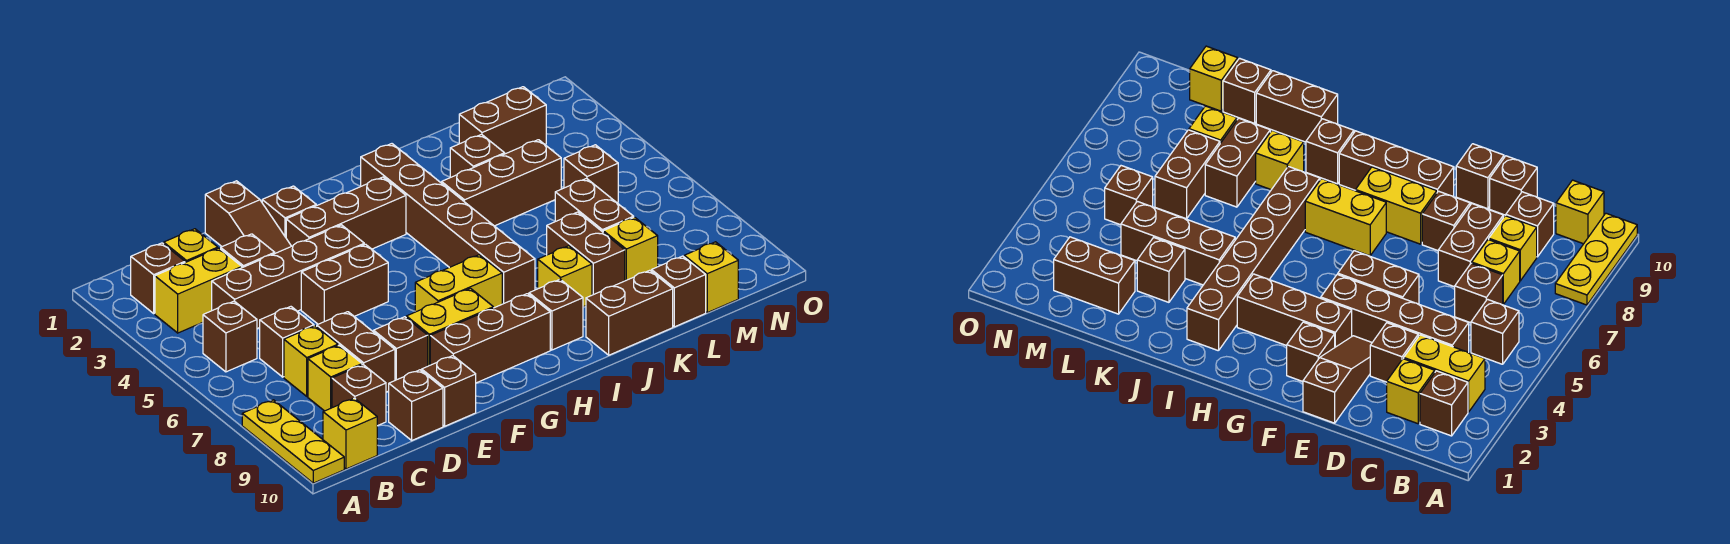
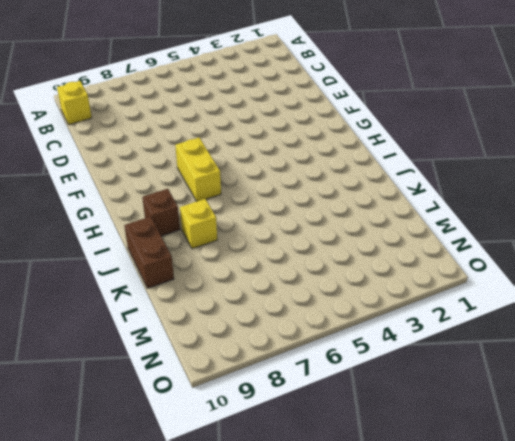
none -> yellow plate A8:A10 level 1
none -> brown brick B2 level 1
none -> yellow brick B3:C3 level 1
none -> brown brick B5 level 1

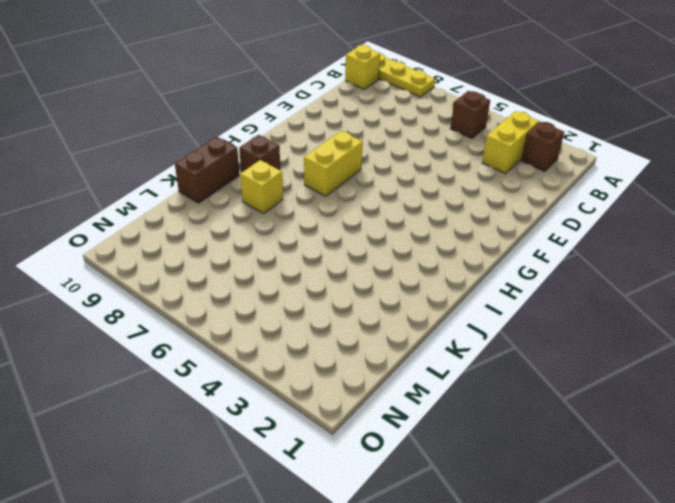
none -> yellow brick C2 level 1
none -> brown brick C4:F4 level 1
none -> brown brick C6 level 1
none -> yellow brick C7 level 1

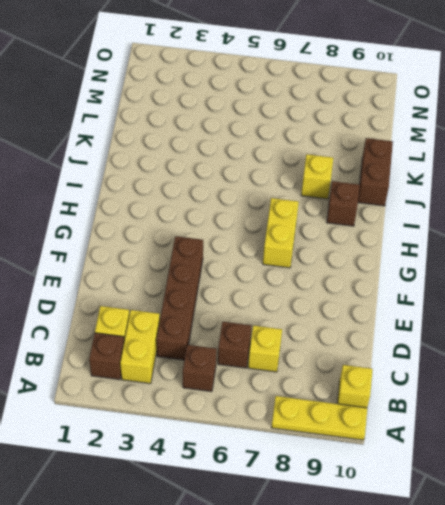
none -> yellow brick C8 level 1
none -> brown brick C9 level 1
none -> brown brick D3 level 1
none -> brown brick D7:D8 level 1

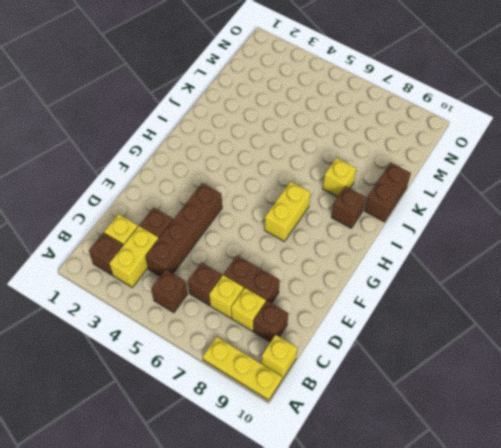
none -> brown brick D10 level 1
none -> brown slope E1:E3 level 1 top 1
none -> brown brick E5:F5 level 1
none -> brown brick E8 level 1

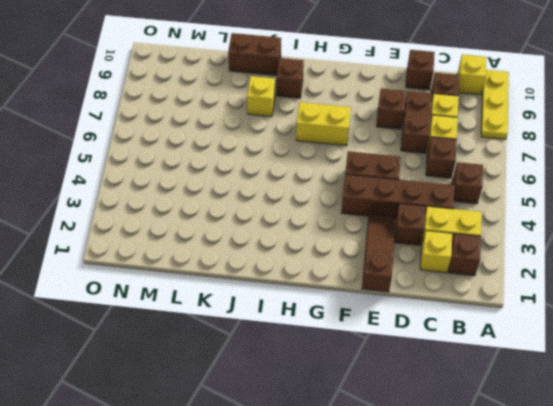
none -> brown brick E10 level 1
none -> brown brick F2 level 1
none -> brown brick F3:H3 level 1
none -> yellow brick F8:G8 level 1

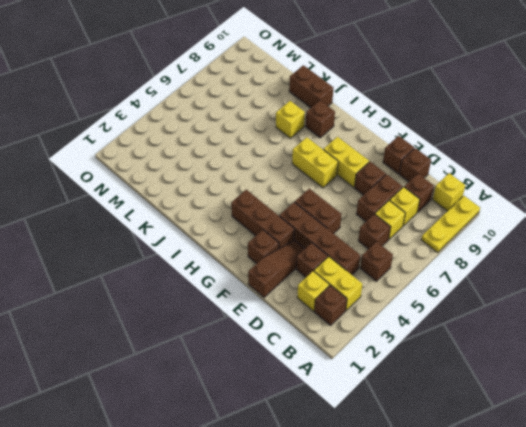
none -> brown brick F9:H9 level 1
none -> brown brick I2:I7 level 1
none -> brown brick J4:L4 level 1
none -> brown brick K3 level 1

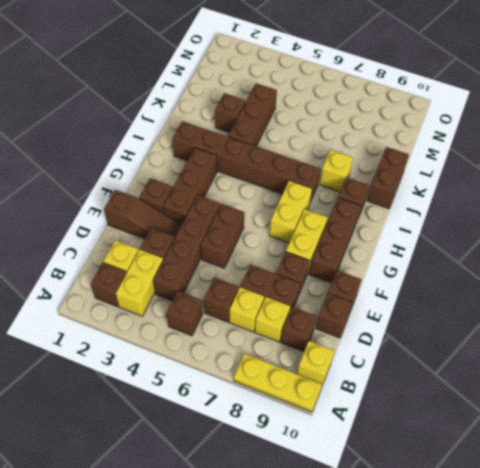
none -> brown brick K7:K8 level 1
none -> brown brick L2:M2 level 1
none -> brown brick L6:L7 level 1
none -> yellow brick L8 level 1

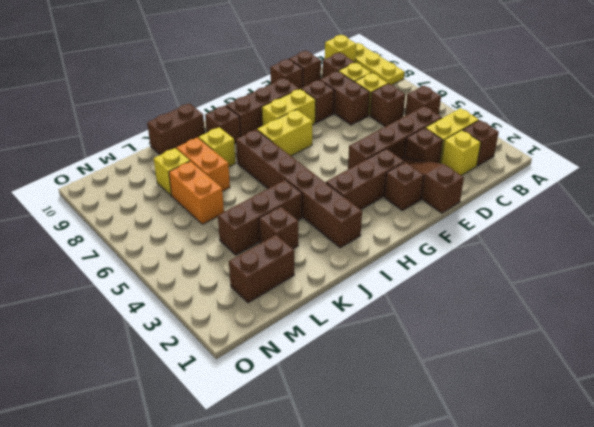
orange brick K7:K8 level 1 -> brown brick K7:K8 level 1
orange brick L6:L7 level 1 -> brown brick L6:L7 level 1
none -> brown brick E5:F5 level 1
none -> brown brick L10 level 1
none -> brown brick M5 level 1
none -> yellow brick M10 level 1

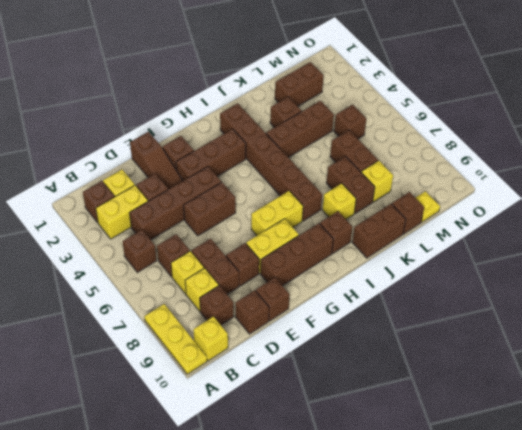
yellow plate M10 level 1 -> yellow brick M10 level 1

